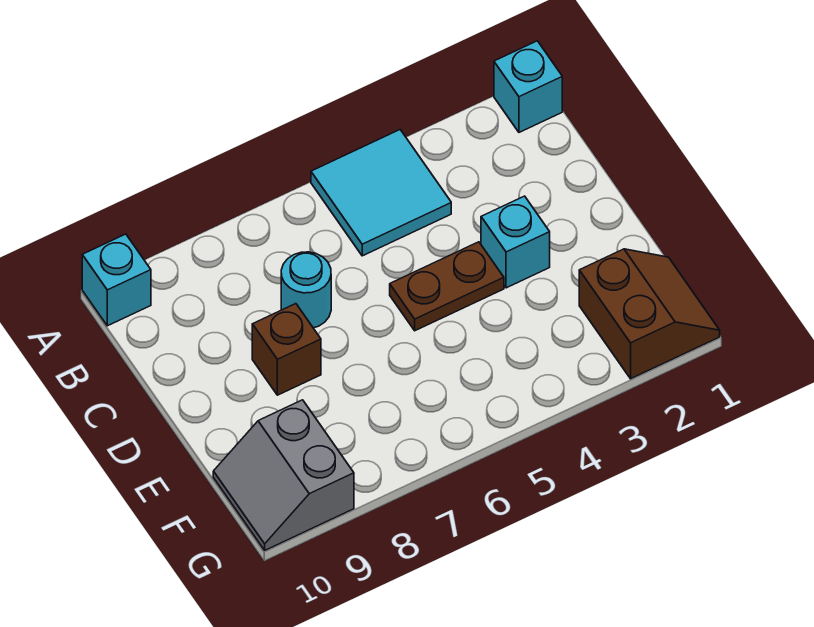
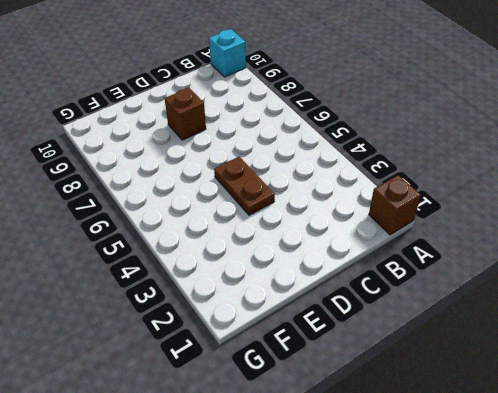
brown brick A1 level 1 -> cyan brick A1 level 1
none -> cyan tile A4:B5 level 1
none -> cyan round brick C7 level 1

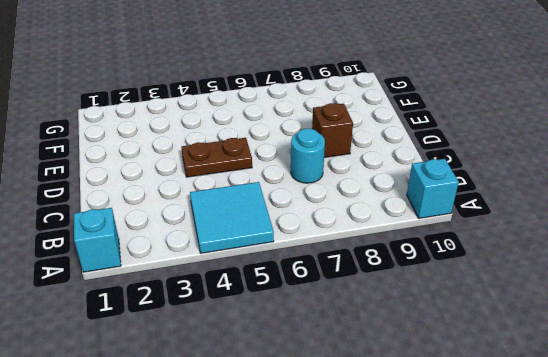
none -> cyan brick D3 level 1
none -> brown slope F1:G2 level 1 top 2

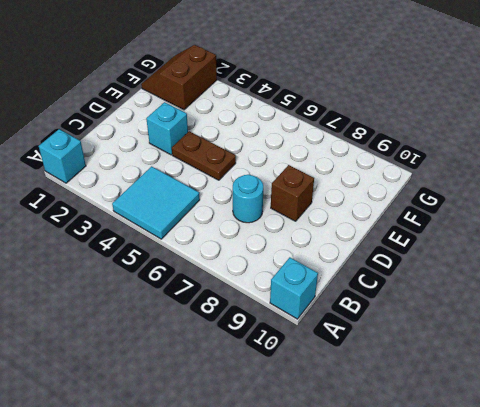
none -> grey slope F9:G10 level 1 top 9

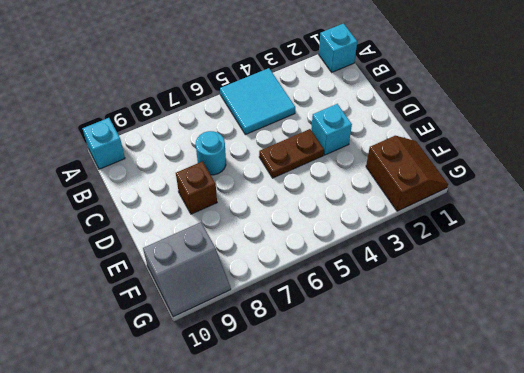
grey slope F9:G10 level 1 top F -> grey slope F9:G10 level 1 top 9

